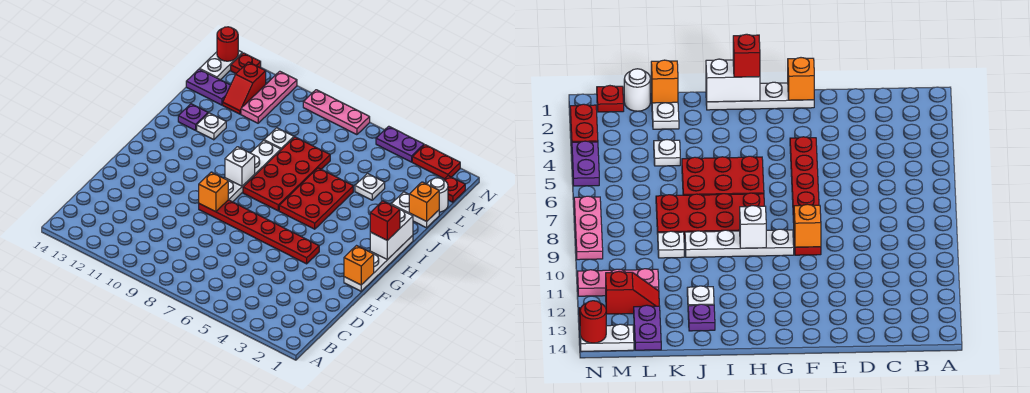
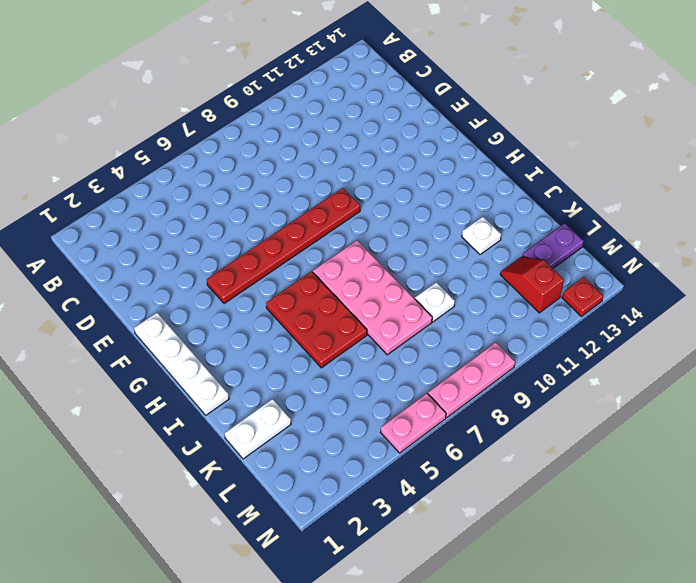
pink plate H7:K8 level 1 -> red plate H7:K8 level 1
pink plate N5:N6 level 1 -> purple plate N4:N5 level 1
none -> white plate G9:J9 level 1
none -> purple plate J13 level 1
none -> white plate K4 level 1

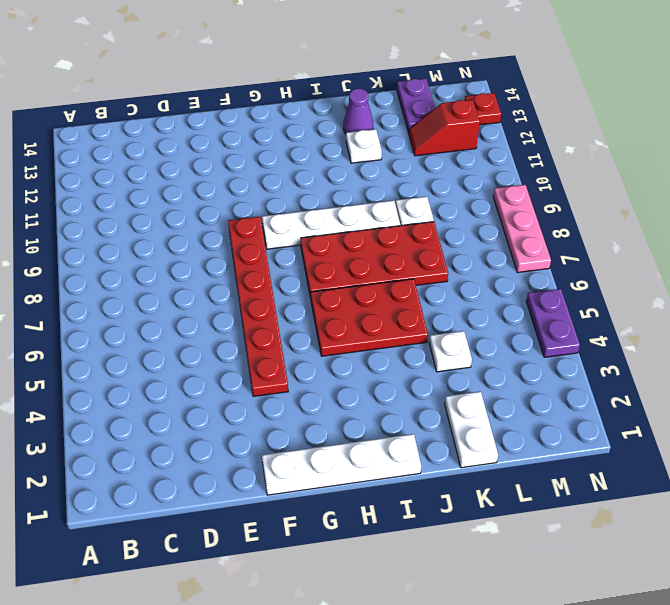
purple cone J13 level 1 -> purple plate J13 level 1
none -> white round brick L1 level 1
none -> pink plate L11:N11 level 1
none -> red plate M1 level 1

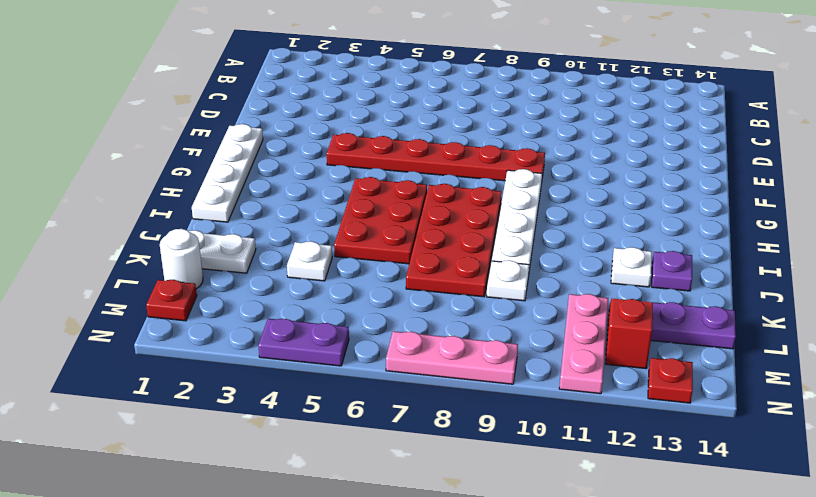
none -> white plate M14:N14 level 1
none -> red plate N2:N3 level 1
none -> orange brick F1 level 2

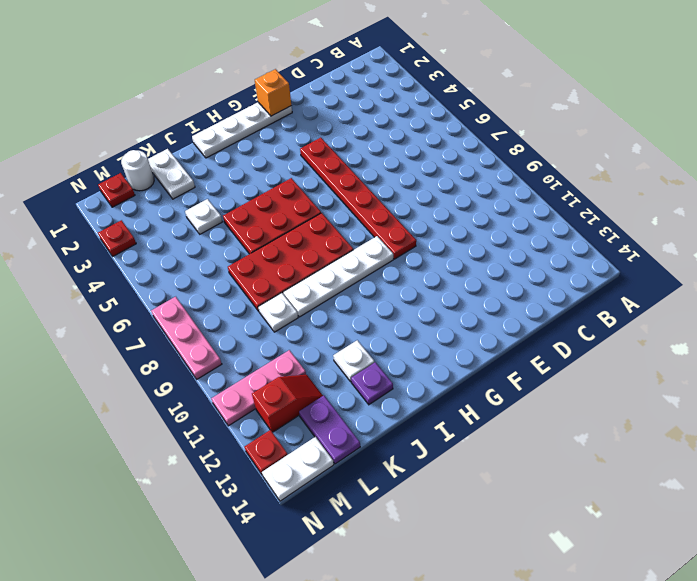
red plate N3 level 1 -> red plate N2:N3 level 1
none -> purple plate N4:N5 level 1
none -> orange brick F9 level 2
none -> white brick H1:I1 level 2

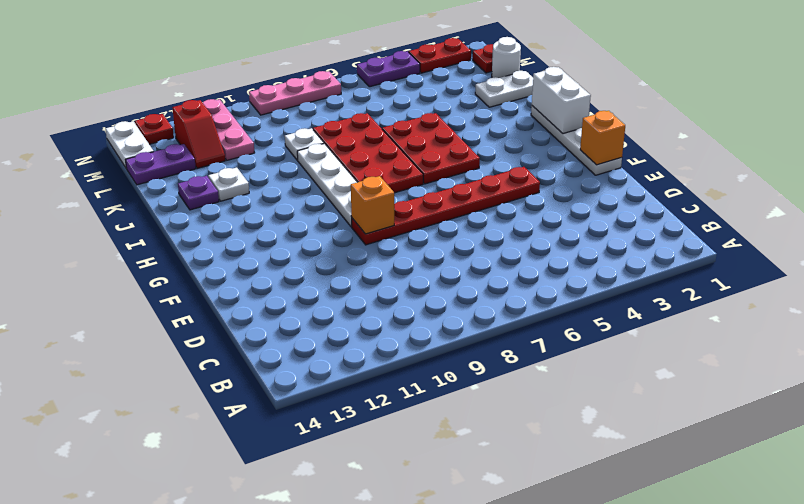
none -> white plate K4 level 1
none -> white brick H9 level 2
none -> orange brick K1 level 2

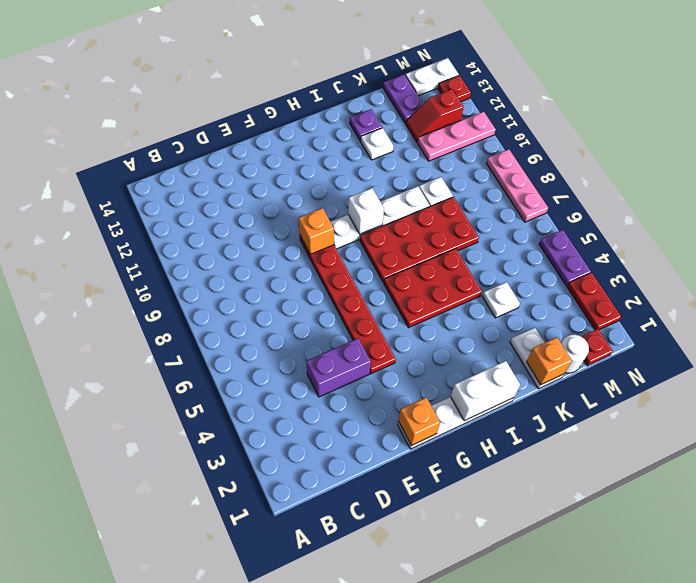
purple brick D4:E4 level 1 -> none
none -> red round brick N14 level 2
none -> red brick H1 level 3

